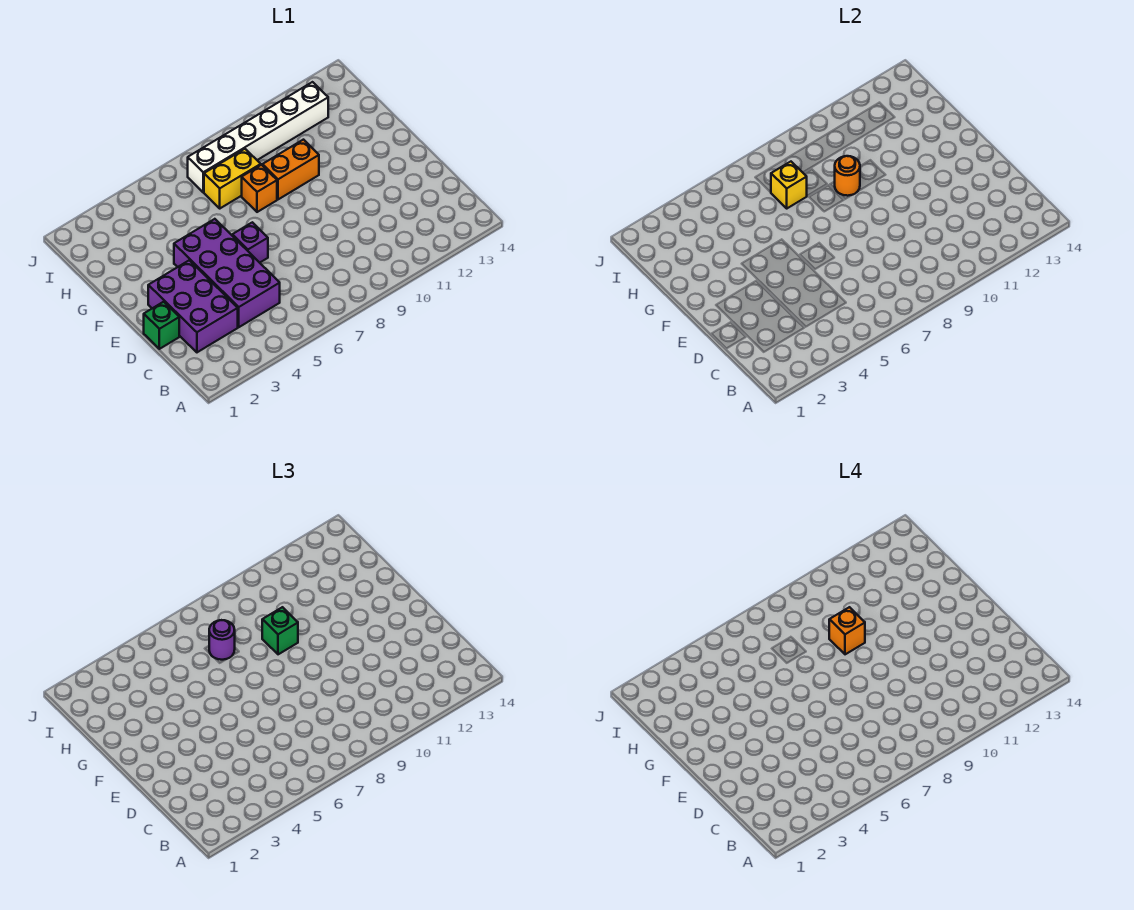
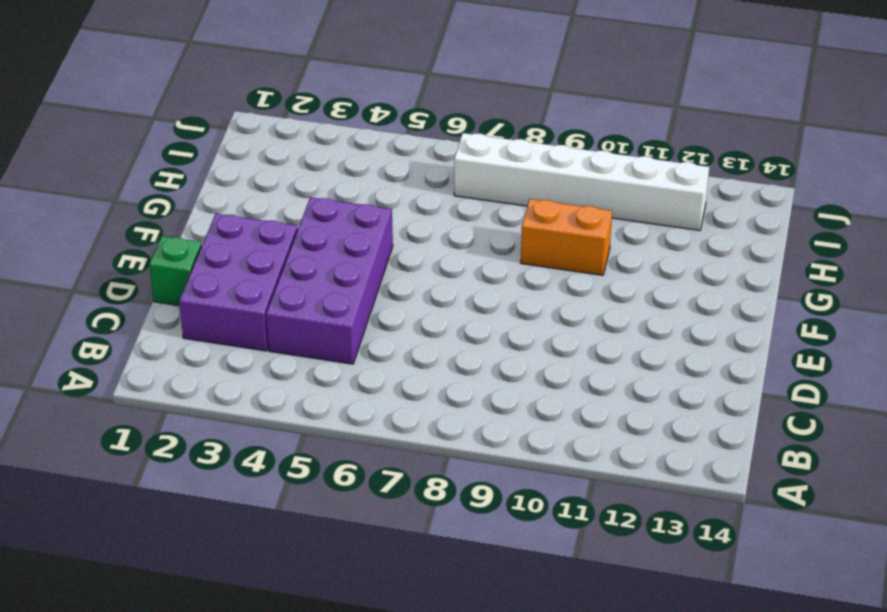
none -> purple brick E6 level 1
none -> orange brick G8 level 1
none -> yellow brick H7:H8 level 1

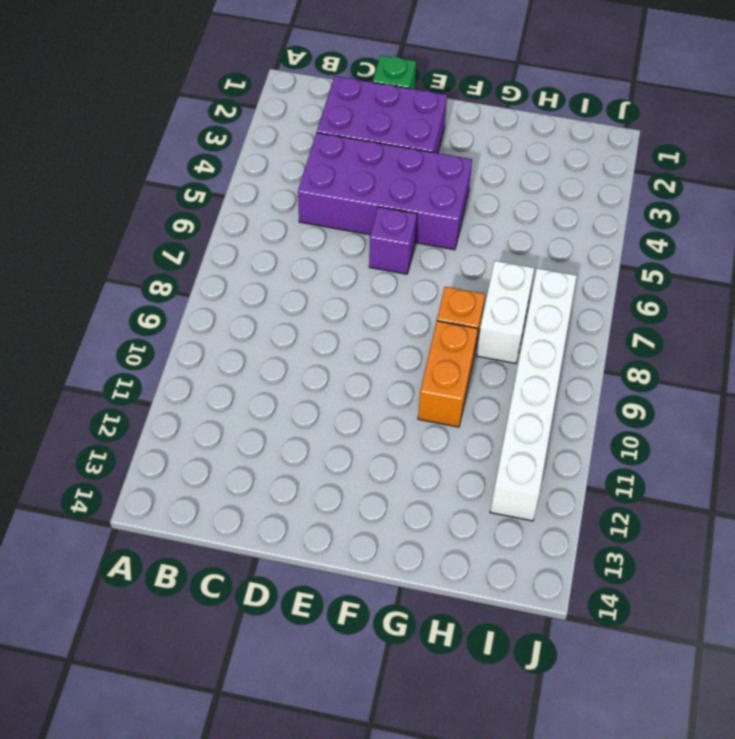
white brick H7:H8 level 1 -> yellow brick H7:H8 level 1
none -> orange round brick G9 level 2
none -> yellow brick H7 level 2
none -> green brick G9 level 3

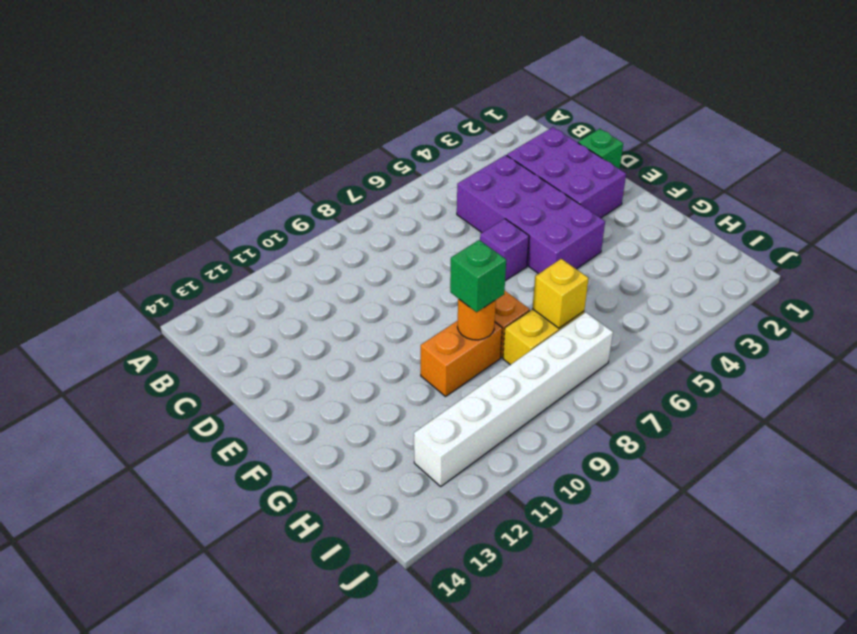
none -> purple round brick H7 level 3
none -> orange brick G9 level 4

